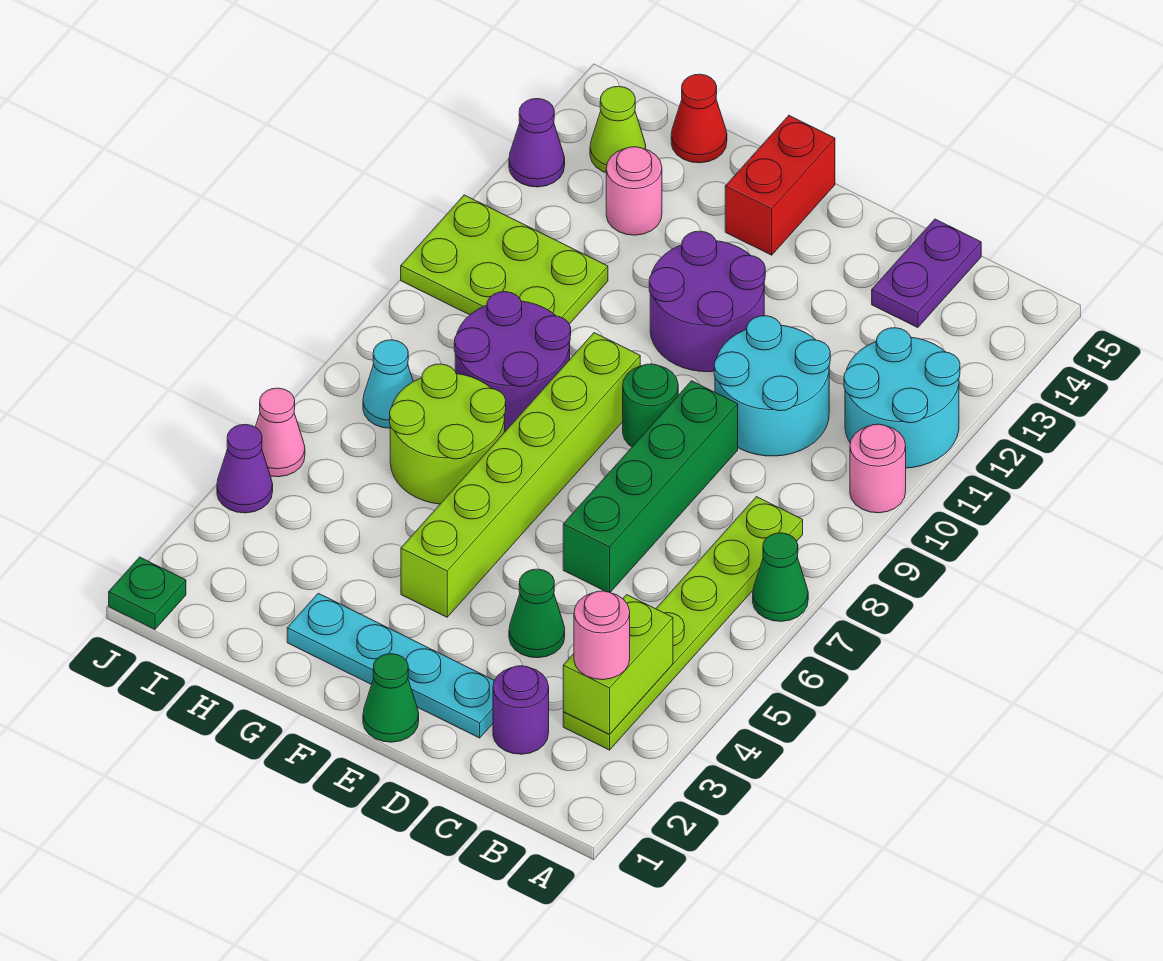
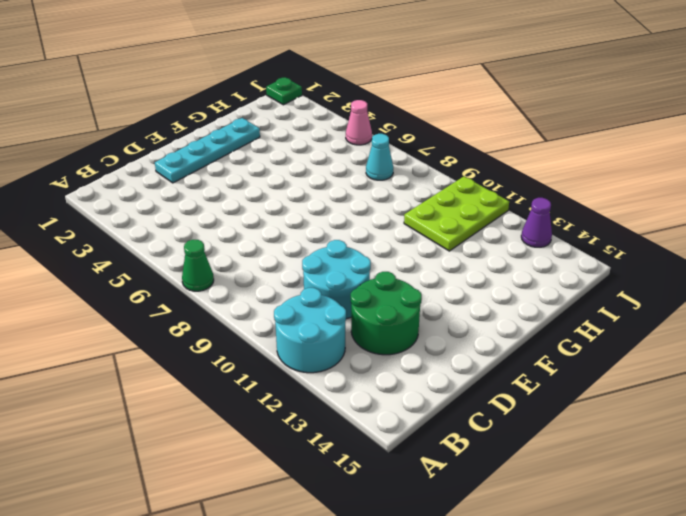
green round brick C12:D13 level 1 -> none
none -> pink round brick A10 level 1
none -> lime plate B3:B8 level 1
none -> purple round brick C2 level 1

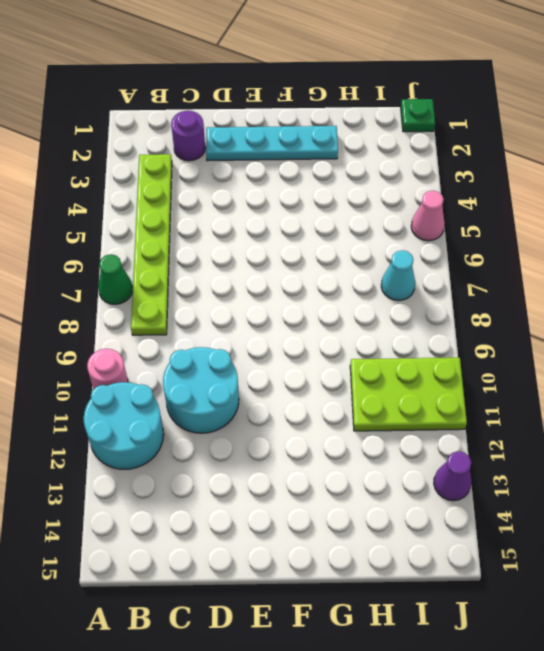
none -> purple plate C14:C15 level 1
none -> green cone D4 level 1
none -> green brick D6:D9 level 1

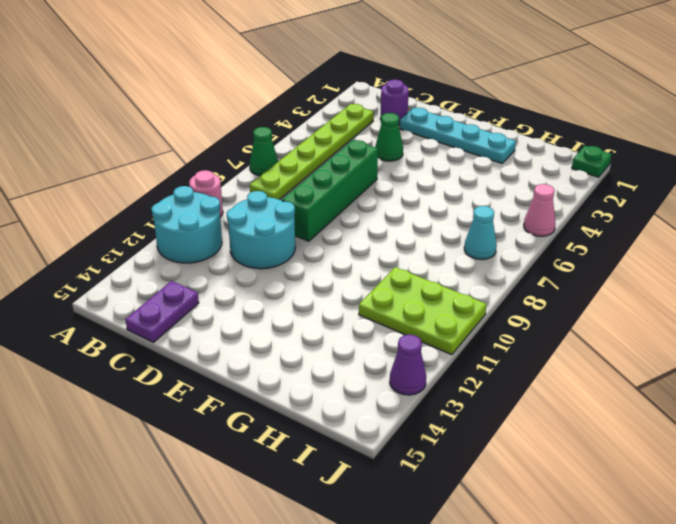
none -> green cone E1 level 1
none -> green round brick E9 level 1
none -> purple round brick E11:F12 level 1

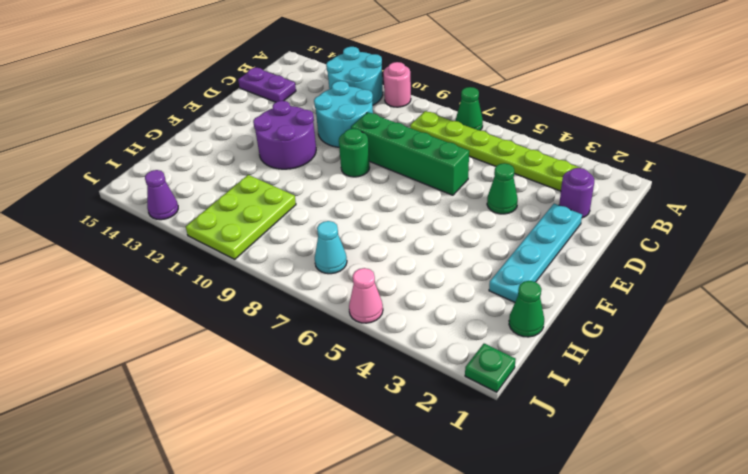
green cone H1 level 1 -> green cone E1 level 1
none -> lime brick F4:F9 level 1
none -> red brick F14:F15 level 1
none -> lime round brick G6:H7 level 1

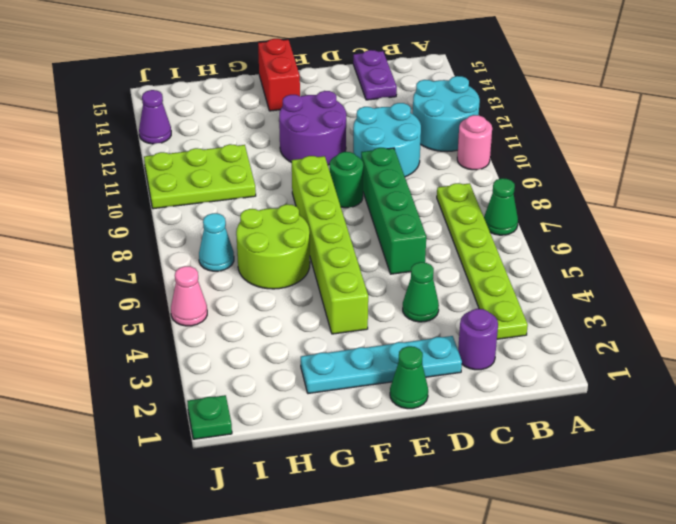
none -> purple round brick G8:H9 level 1
none -> pink round brick H13 level 1
none -> red cone H15 level 1

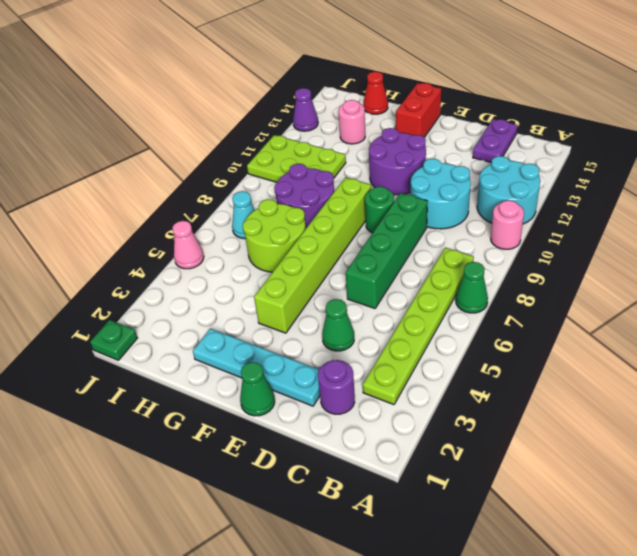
none -> lime cone I14 level 1
none -> purple cone J4 level 1
none -> lime brick B3:B4 level 2

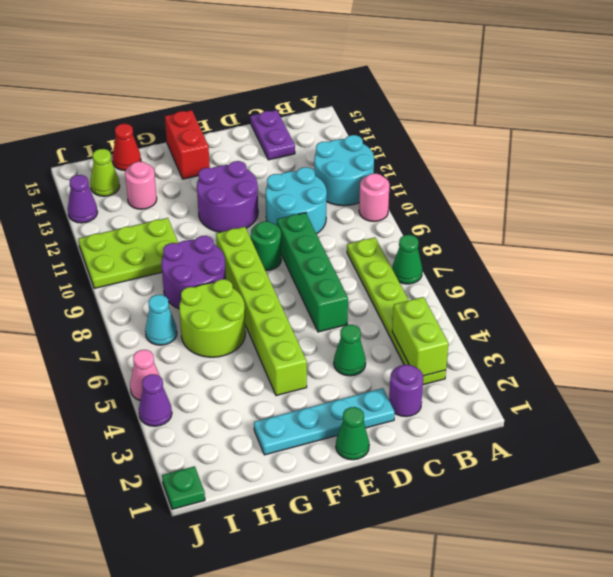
none -> pink round brick B3 level 3

